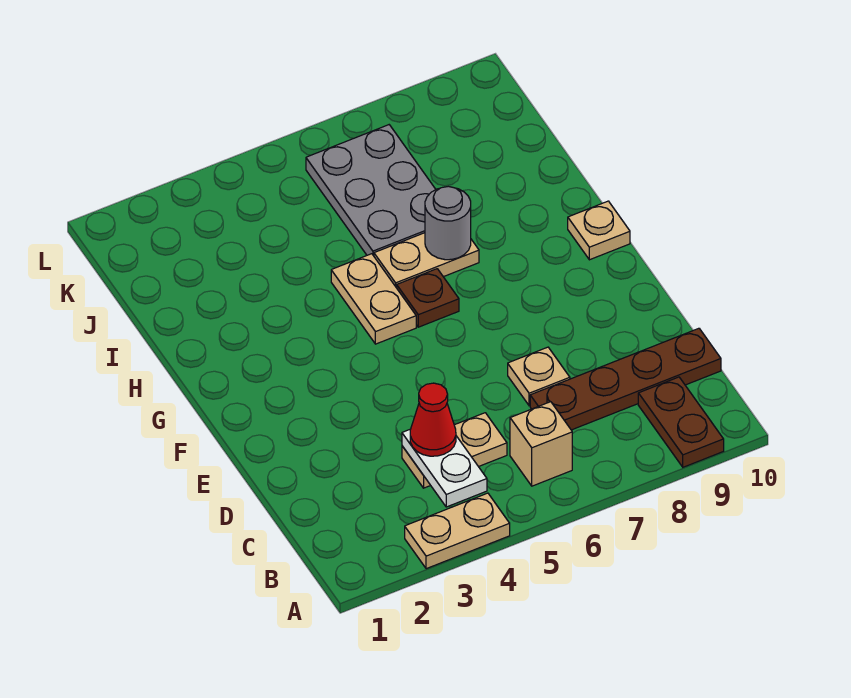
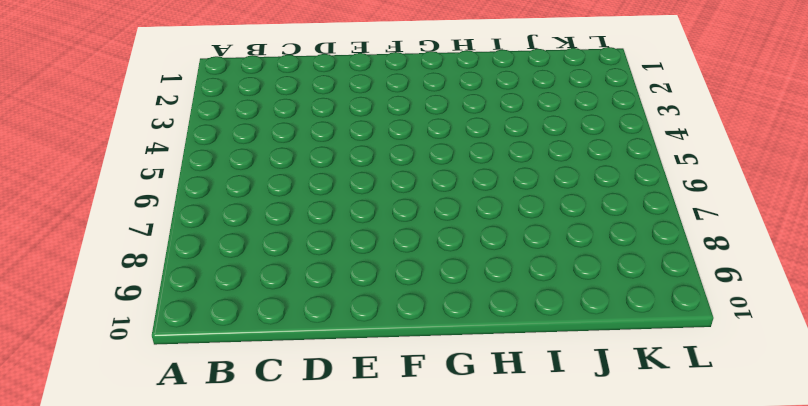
none -> tan plate A3:A4 level 1
none -> brown plate A9:B9 level 1
none -> tan brick B6 level 1

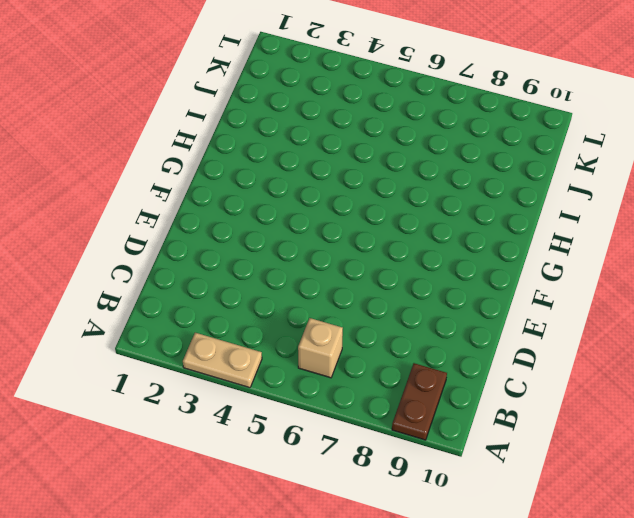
none -> tan plate C4:C5 level 1
none -> brown plate C7:C10 level 1
none -> tan plate D7 level 1

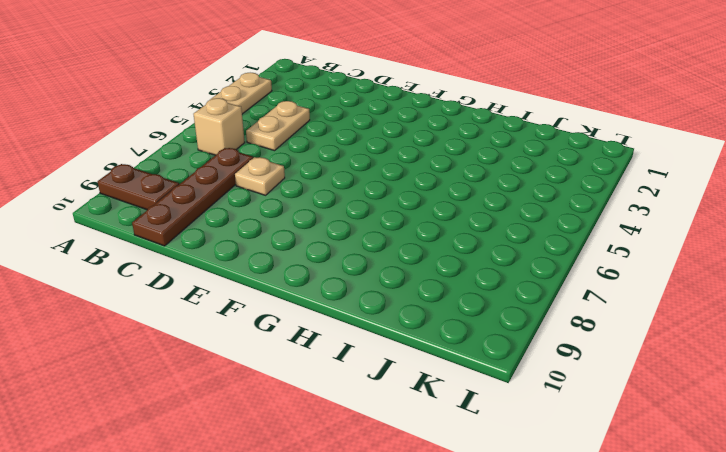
none -> tan plate G5:H5 level 1
none -> brown plate G6 level 1
none -> tan plate G10 level 1

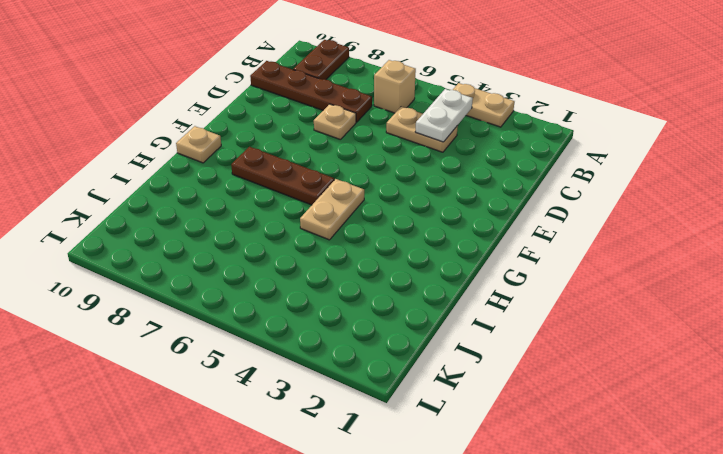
brown plate G6:G8 level 1 -> brown plate G6 level 1
none -> tan plate H6:H7 level 1
none -> grey plate I6:K7 level 1
none -> grey round brick H7 level 2

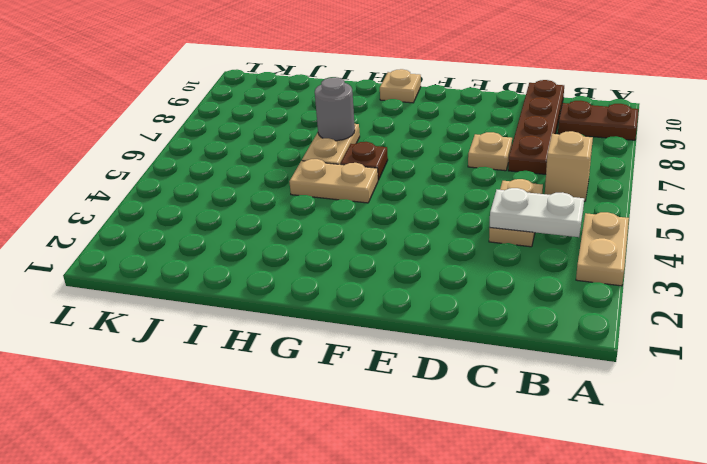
none -> grey plate I6:K7 level 1
none -> red cone C4 level 3

